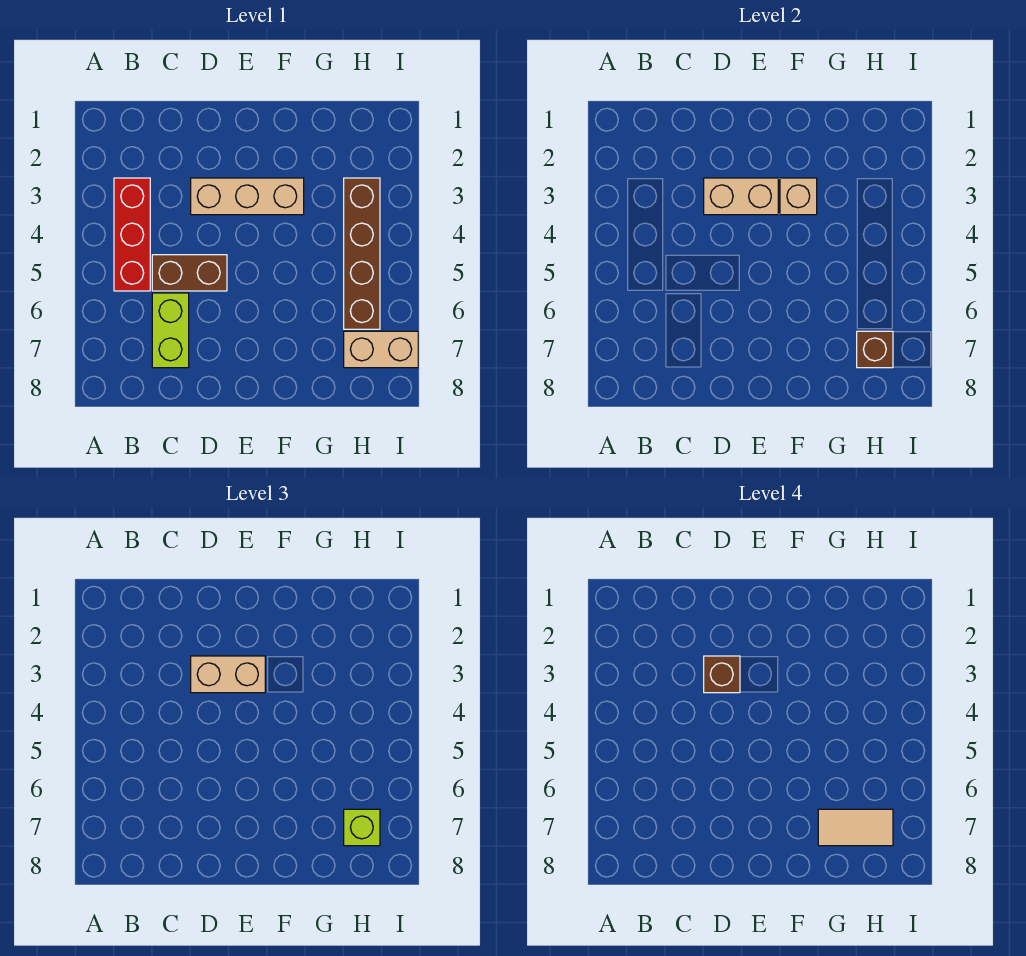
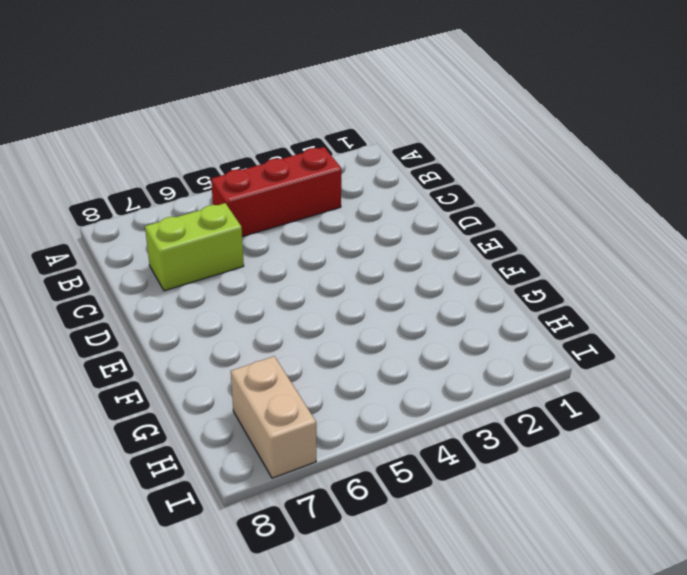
none -> brown brick C5:D5 level 1
none -> tan brick D3:F3 level 1
none -> brown brick H3:H6 level 1

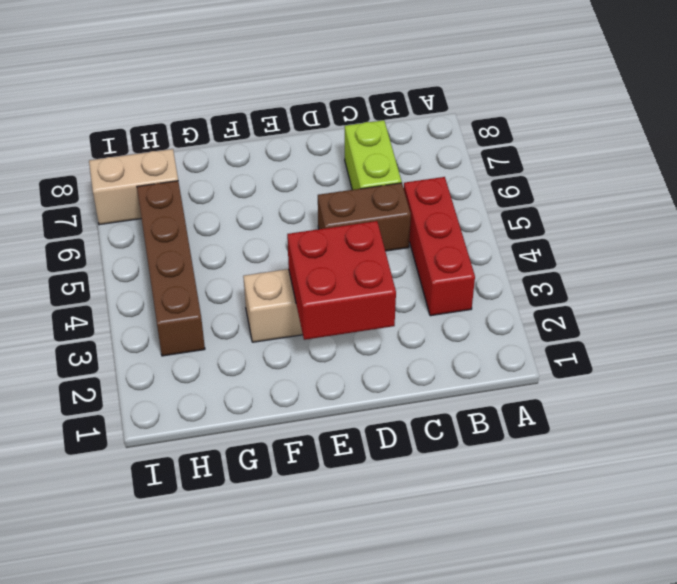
red brick D2:E3 level 2 -> tan brick D3:E3 level 2
none -> tan brick F3 level 2
none -> brown brick H7 level 2
none -> tan brick D3:E3 level 3

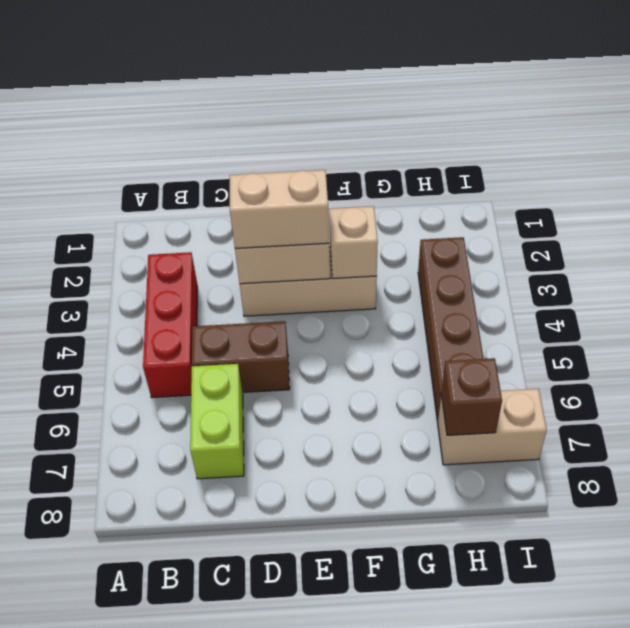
none -> lime brick H7 level 3
none -> brown brick D3 level 4
none -> tan tile G7:H7 level 4

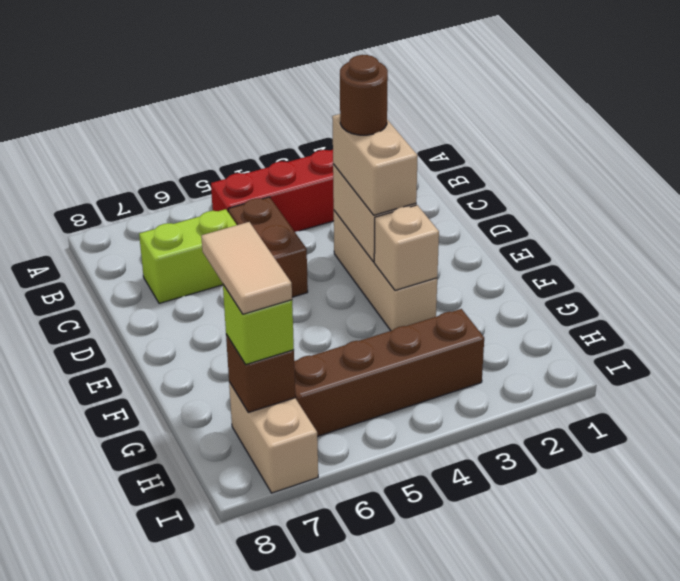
brown round brick D3 level 4 -> brown brick D3 level 4

